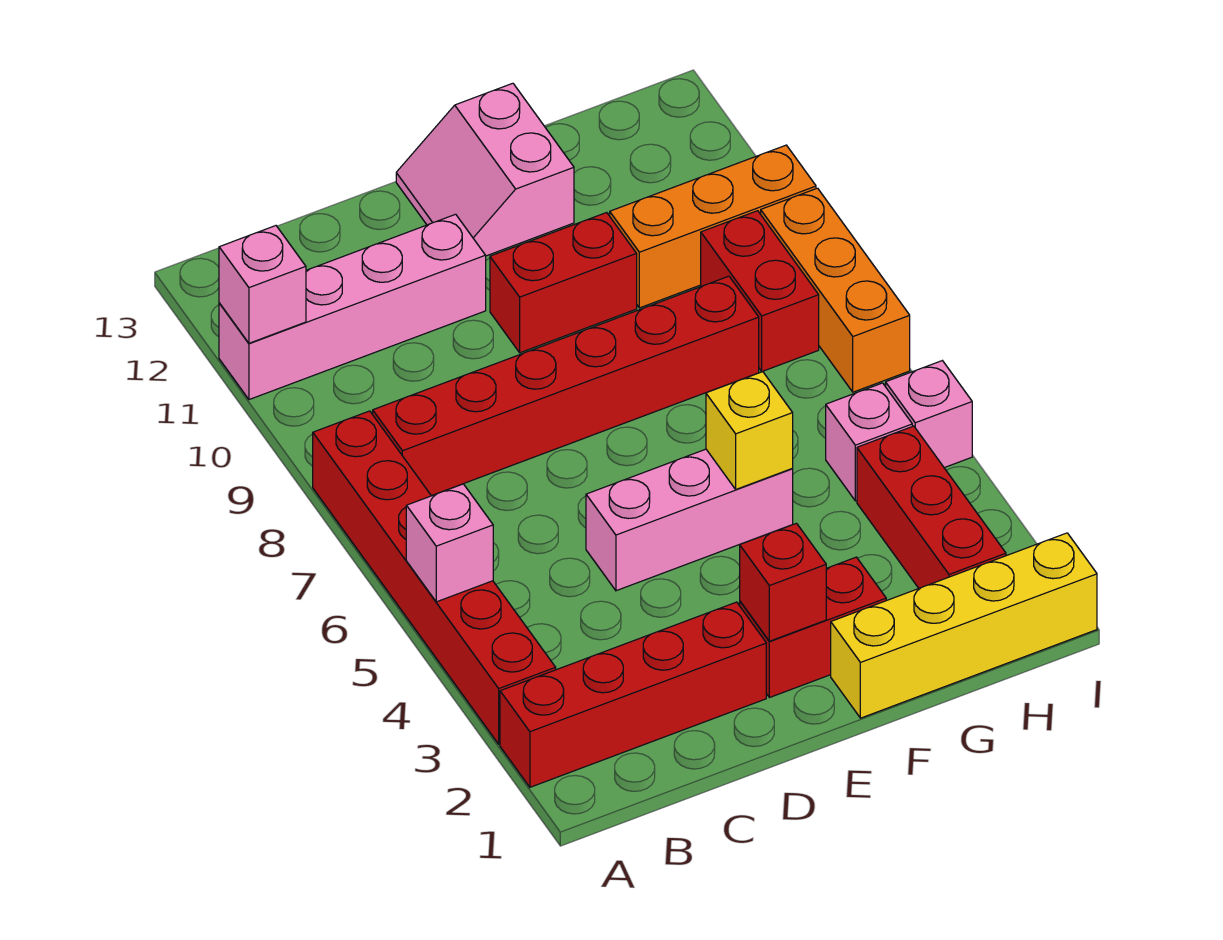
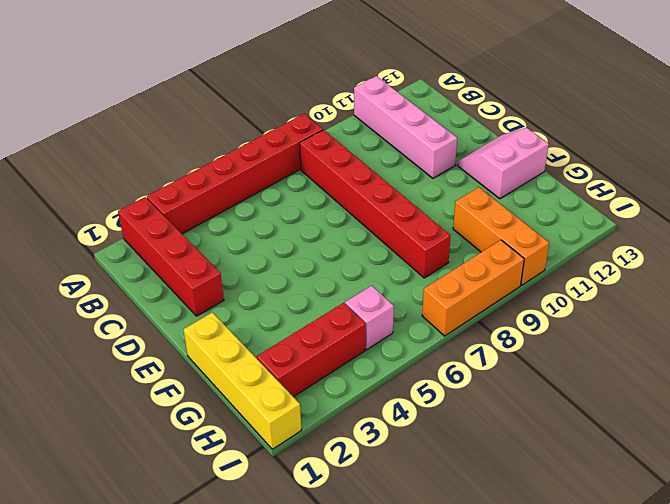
none -> pink brick D5:F5 level 1
none -> red brick E2:F2 level 1
none -> red brick E10:F10 level 1

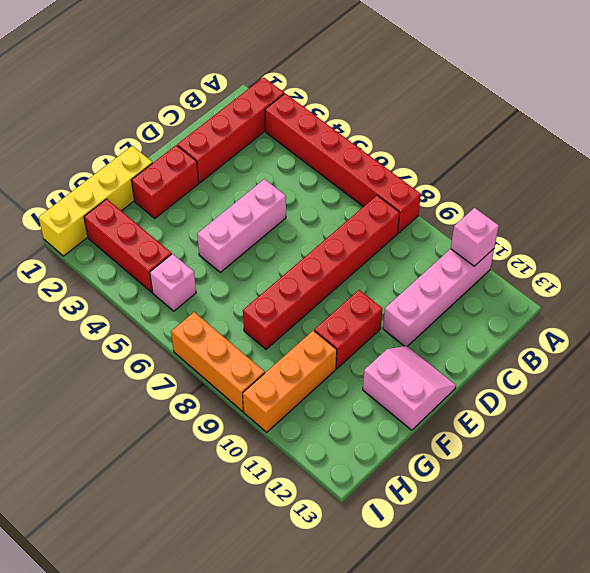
none -> red brick H8:H9 level 1
none -> pink brick I5 level 1
none -> pink brick A5 level 2

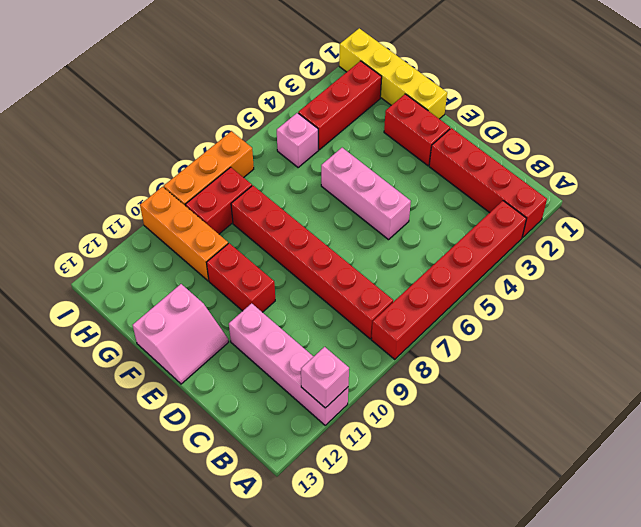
none -> pink brick I5 level 1
none -> pink brick A5 level 2
none -> red brick E2 level 2

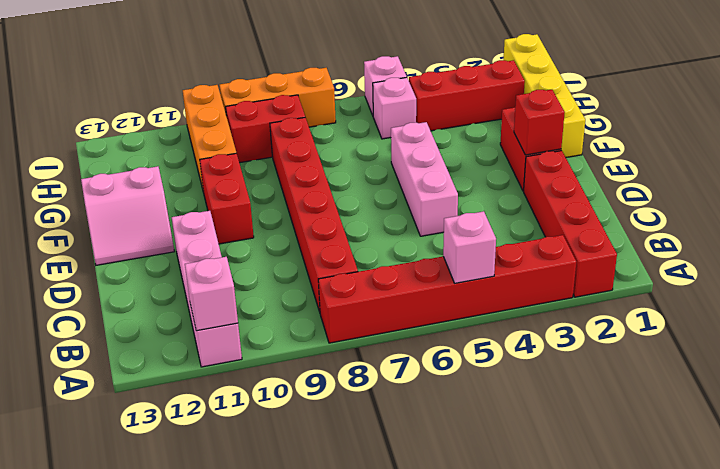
none -> yellow brick F5 level 2

